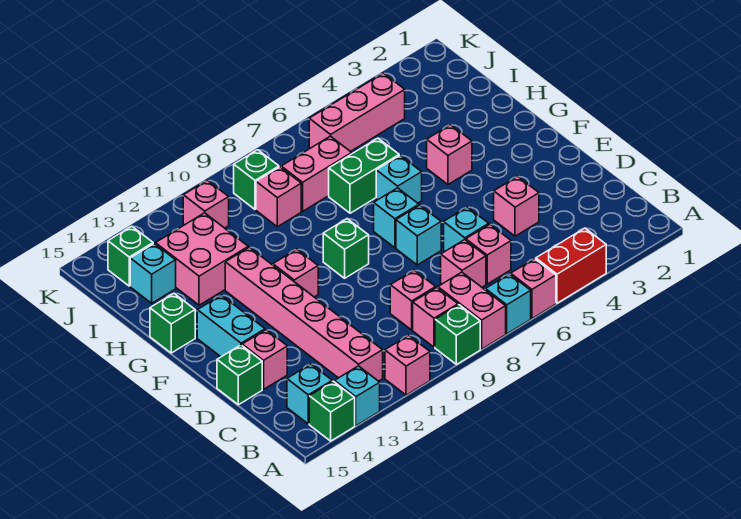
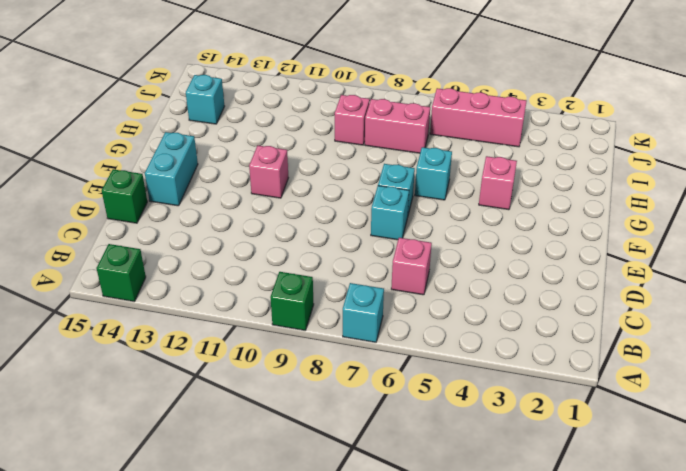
none -> red brick A4:A5 level 1
none -> pink brick A6 level 1
none -> pink brick A8:B8 level 1
none -> pink brick A11 level 1

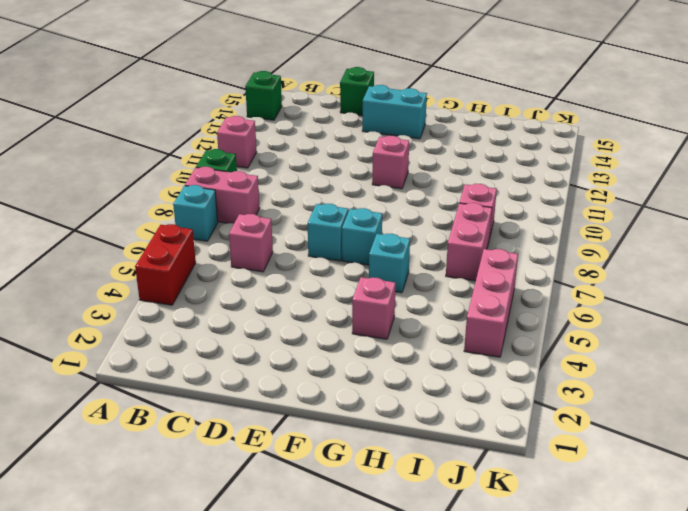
none -> pink brick A6 level 1
none -> cyan brick A13 level 1
none -> pink brick B9 level 1
none -> pink brick B12:G12 level 1

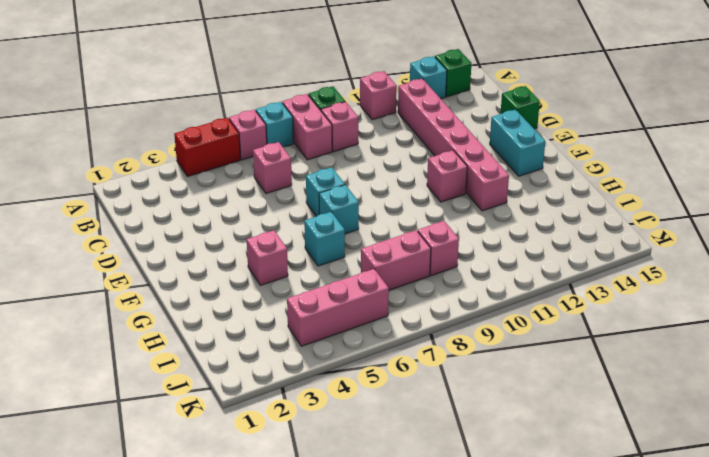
none -> cyan brick B14 level 1
none -> pink brick C7 level 1
none -> pink brick C9 level 1
none -> pink brick D4 level 1

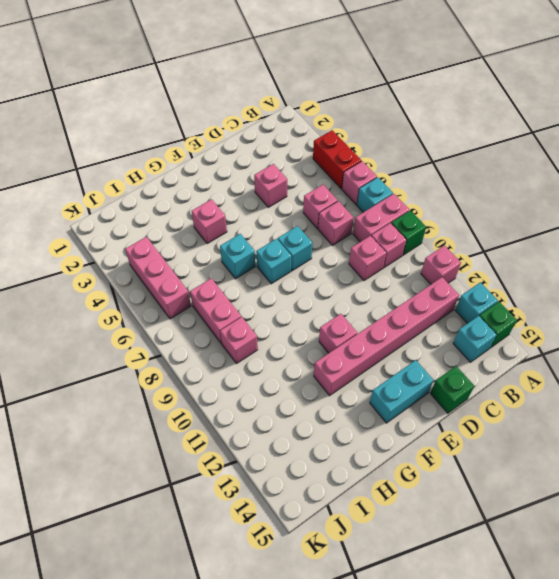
none -> cyan brick D6 level 1
none -> pink brick D14 level 1
none -> green brick F9 level 1
none -> green brick G15 level 1

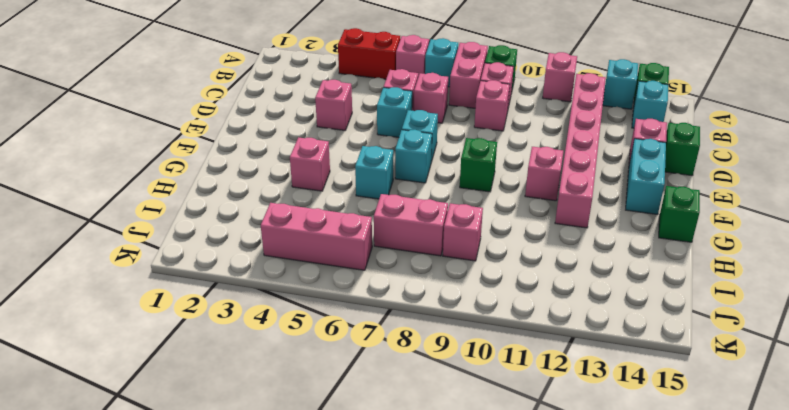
none -> green brick H6:H7 level 1
none -> pink brick H12:I13 level 1
none -> cyan brick I14 level 1
none -> green brick J9 level 1

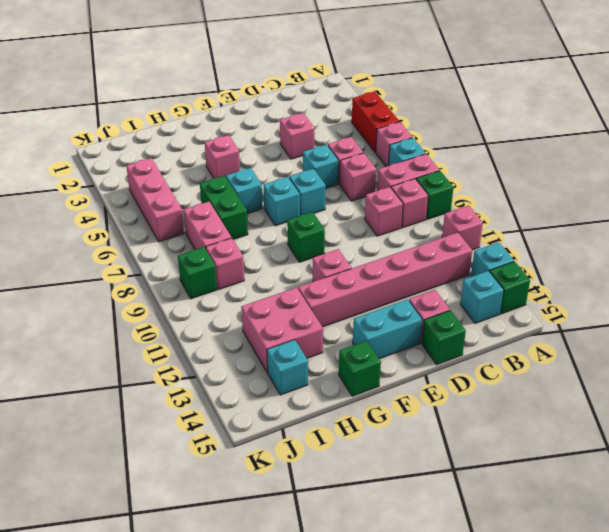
none -> pink brick J11 level 1
none -> green brick J14 level 1

